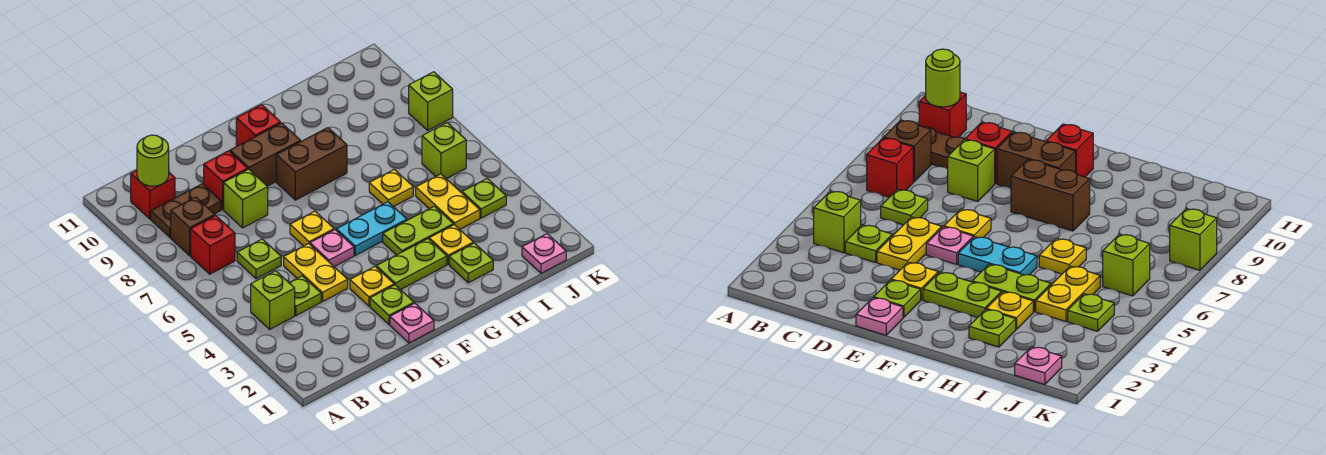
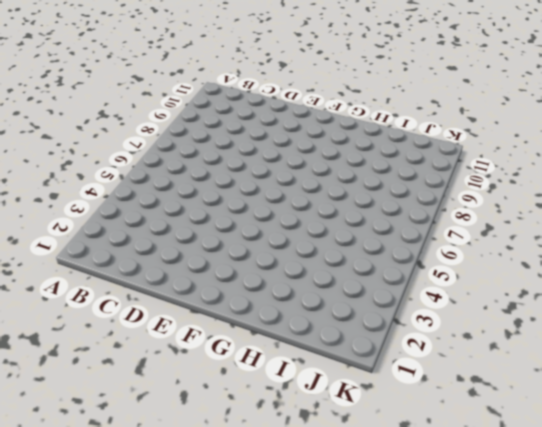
none -> lime brick B4 level 1
none -> red brick B7 level 1
none -> brown brick B8 level 1
none -> brown plate B9:C9 level 1

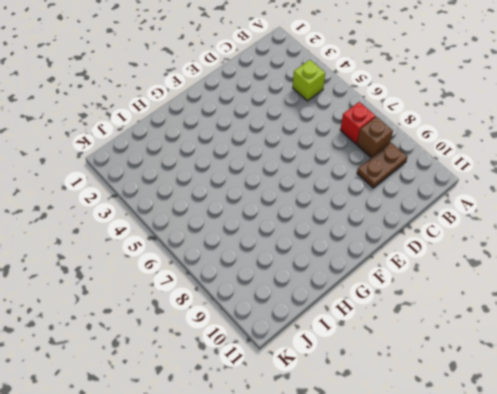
none -> red brick B10 level 1
none -> lime plate C4 level 1
none -> lime plate C6 level 1
none -> yellow plate D4:D5 level 1

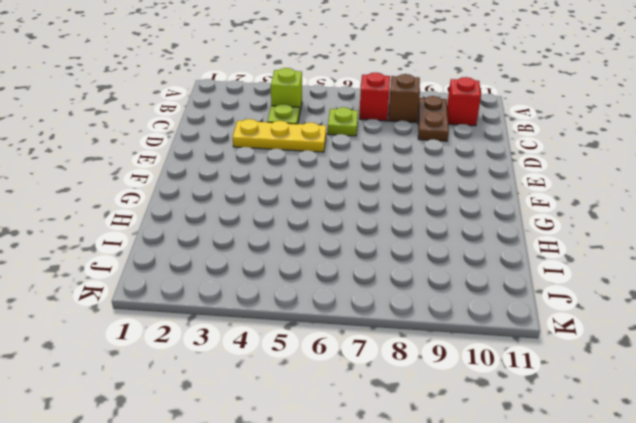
yellow plate D3:D5 level 1 -> yellow plate D4:D5 level 1
none -> lime brick D8 level 1
none -> red brick D9 level 1
none -> pink plate E1 level 1
none -> lime plate E2 level 1

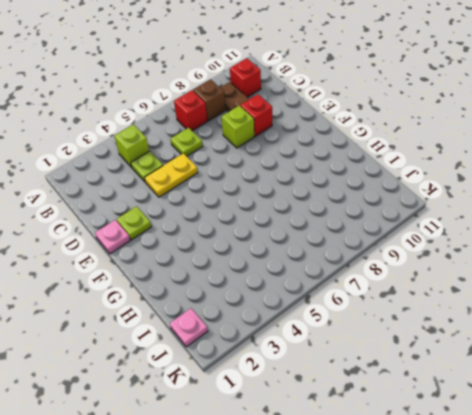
none -> yellow plate E3 level 1
none -> pink plate E5 level 1
none -> yellow plate E6 level 1
none -> brown brick E9:F9 level 1

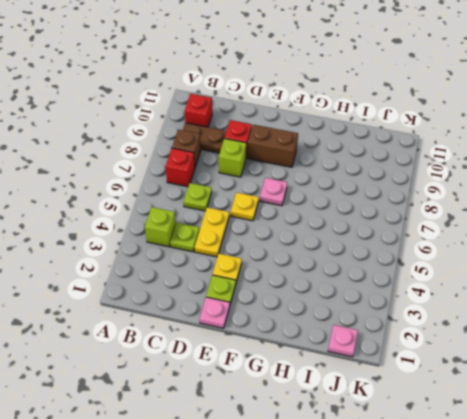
pink plate F7 level 1 -> pink plate E5 level 1
none -> lime plate F3:G3 level 1
none -> cyan plate F5:G5 level 1
none -> brown brick F8:G8 level 1
none -> red brick F10 level 1

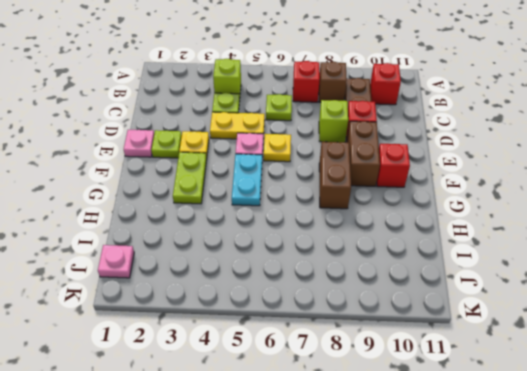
none -> lime plate G4:H4 level 1
none -> lime plate H2 level 1
none -> yellow plate H3 level 1
none -> yellow plate H6 level 1

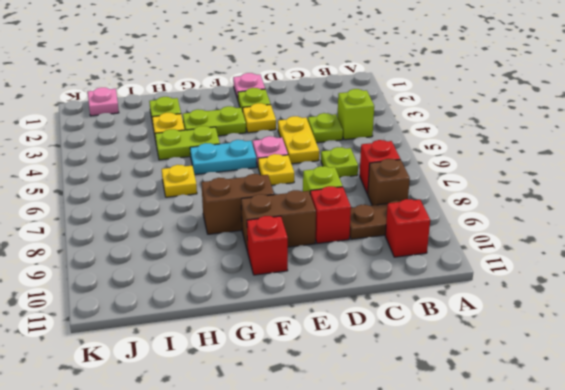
none -> yellow plate I4:I5 level 1
none -> lime plate J4 level 1
none -> lime brick J6 level 1
none -> lime brick K8 level 1

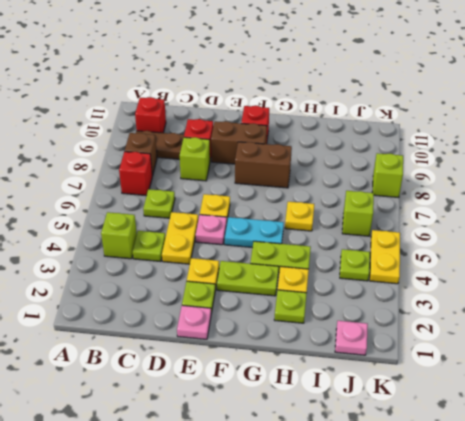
yellow plate K4:K5 level 1 -> yellow plate I4:I5 level 1
none -> lime round brick B10 level 2

